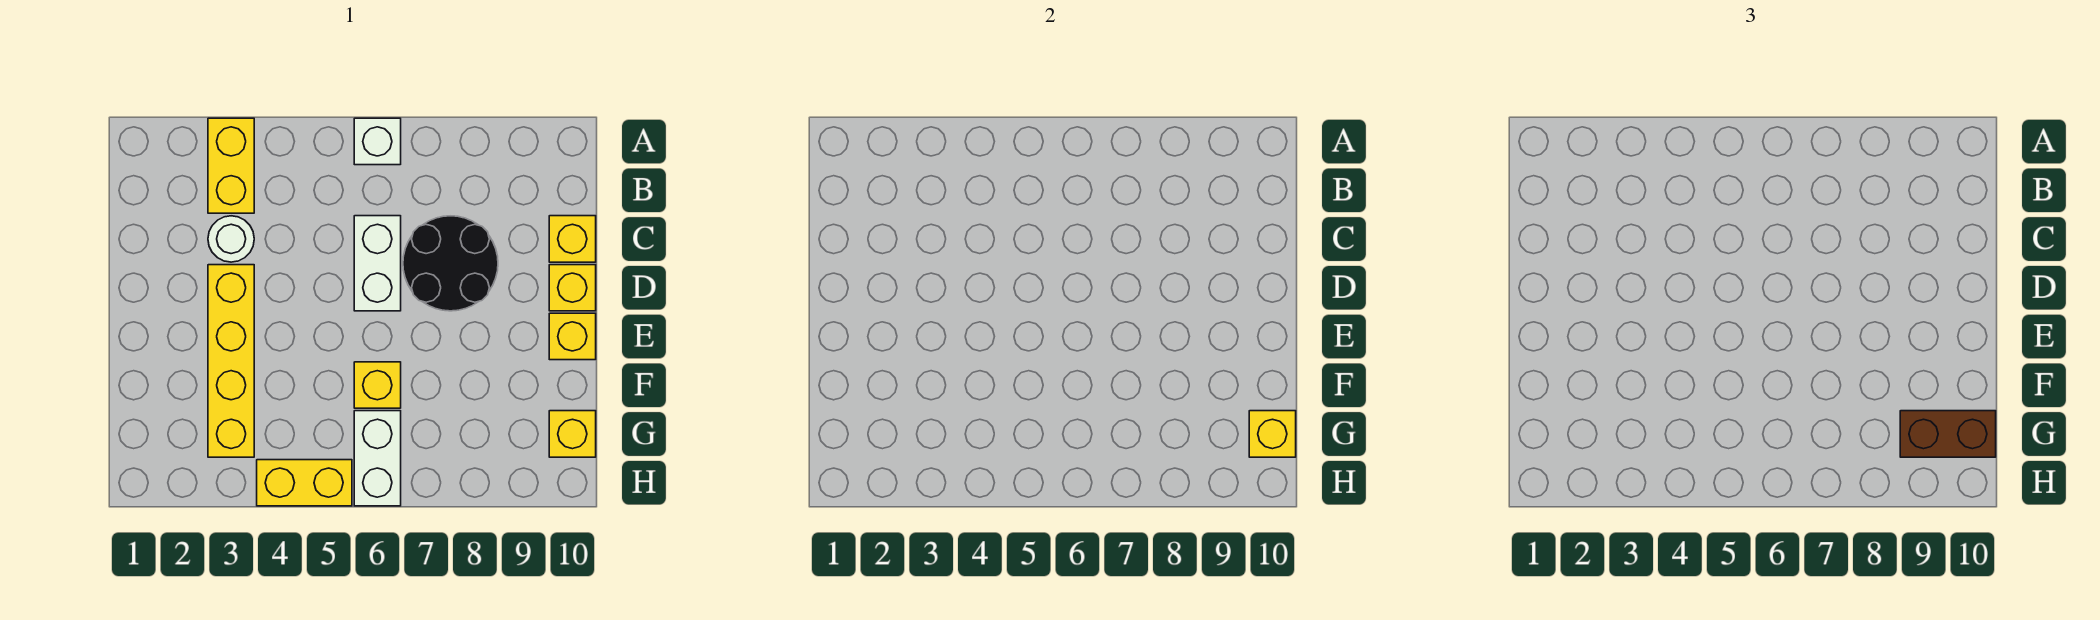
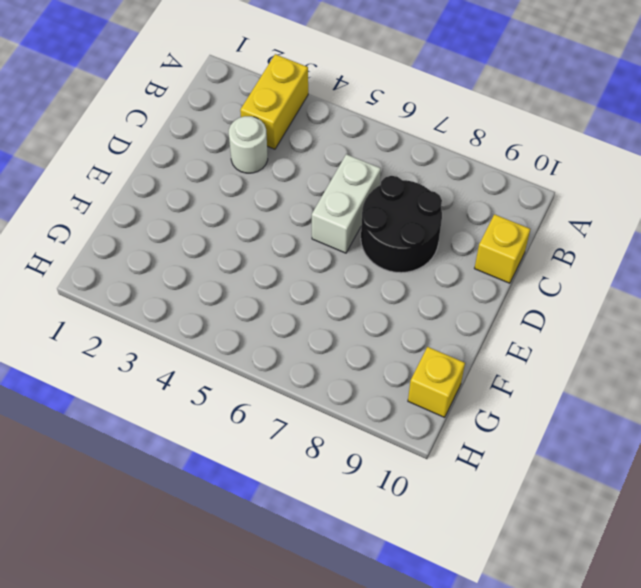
none -> white brick A6 level 1
none -> yellow brick D3:G3 level 1
none -> yellow brick D10 level 1

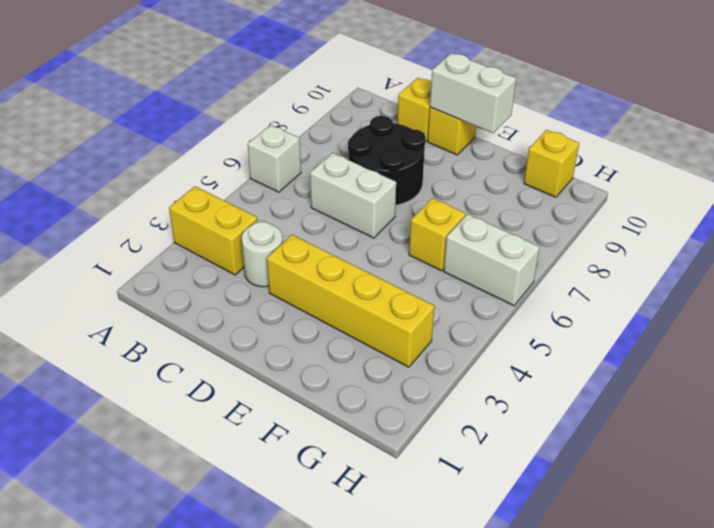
white brick D10:E10 level 2 -> none
none -> yellow brick E10 level 1
none -> yellow brick H4:H5 level 1
none -> yellow brick G10 level 2

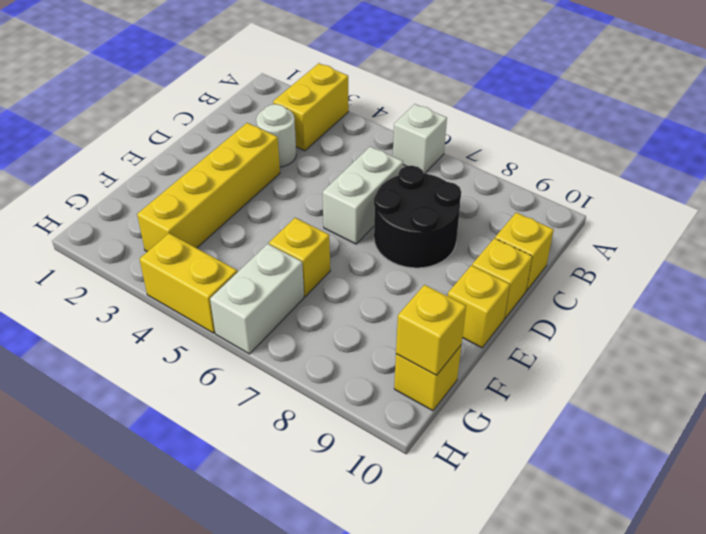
none -> brown brick G9:G10 level 3

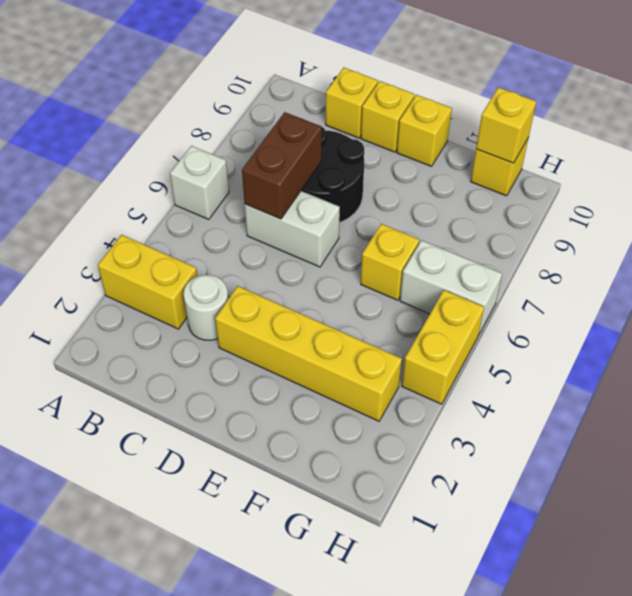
brown brick C6:C7 level 2 -> brown brick G9:G10 level 3

